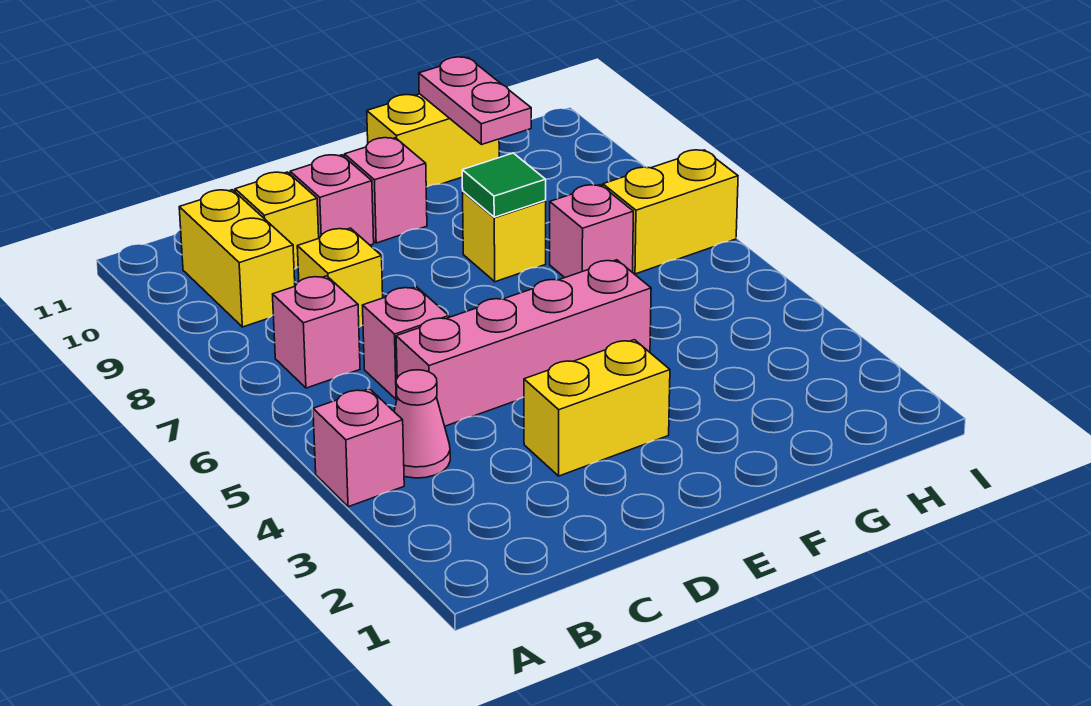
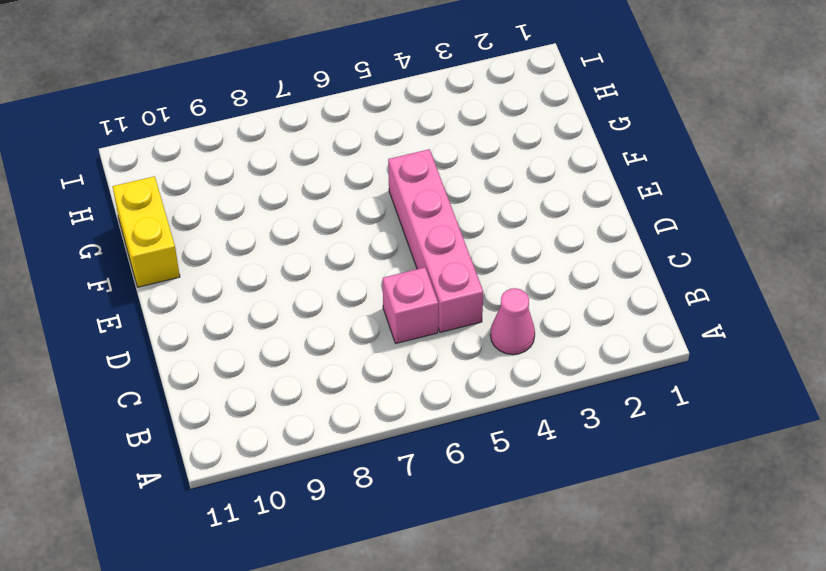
none -> pink brick A4 level 1
none -> pink brick B7 level 1
none -> yellow brick B9:B10 level 1

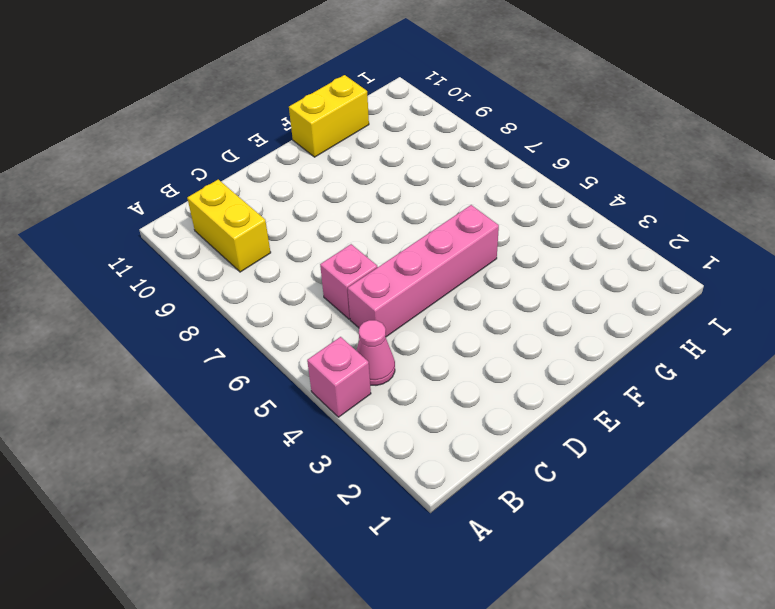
none -> pink brick B7 level 1
none -> yellow brick C8 level 1
none -> yellow brick C10 level 1

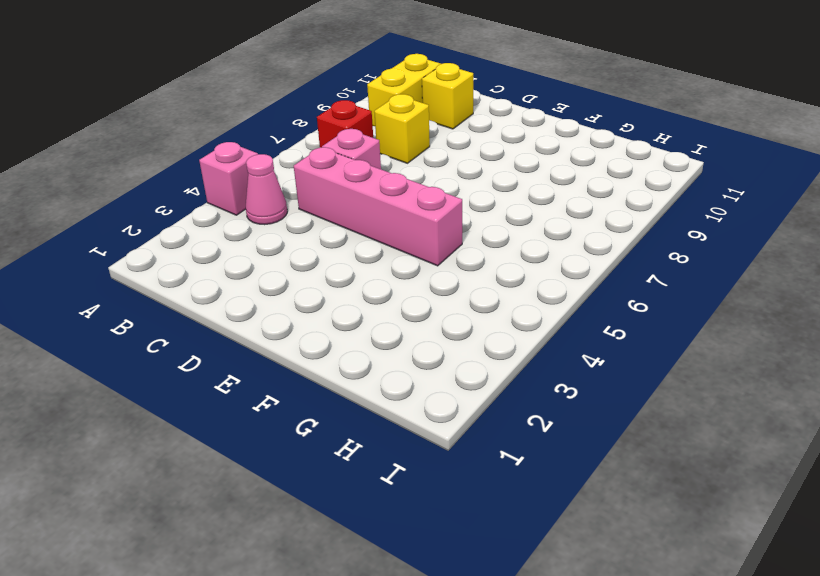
red brick B7 level 1 -> pink brick B7 level 1
none -> yellow brick D3:E3 level 1
none -> pink brick D10 level 1
none -> pink brick E10 level 1

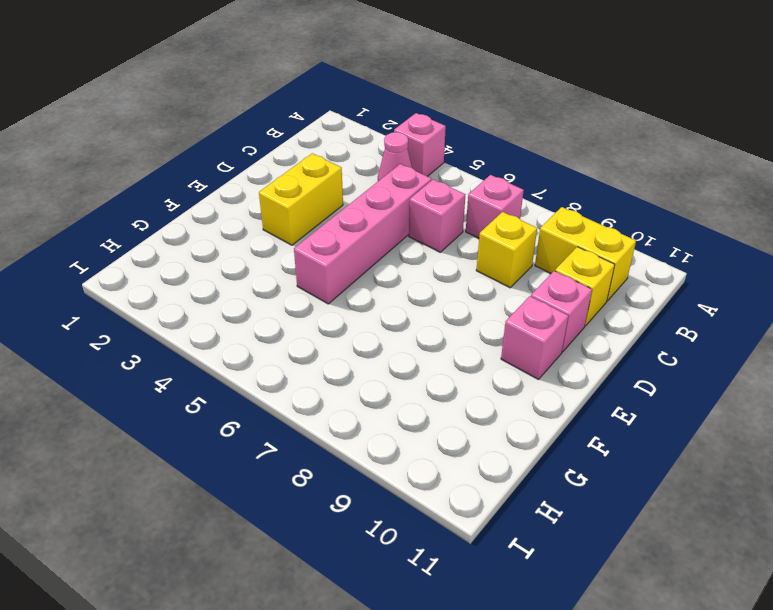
none -> yellow brick F8 level 1
none -> yellow brick F11:G11 level 1
none -> pink brick G7 level 1

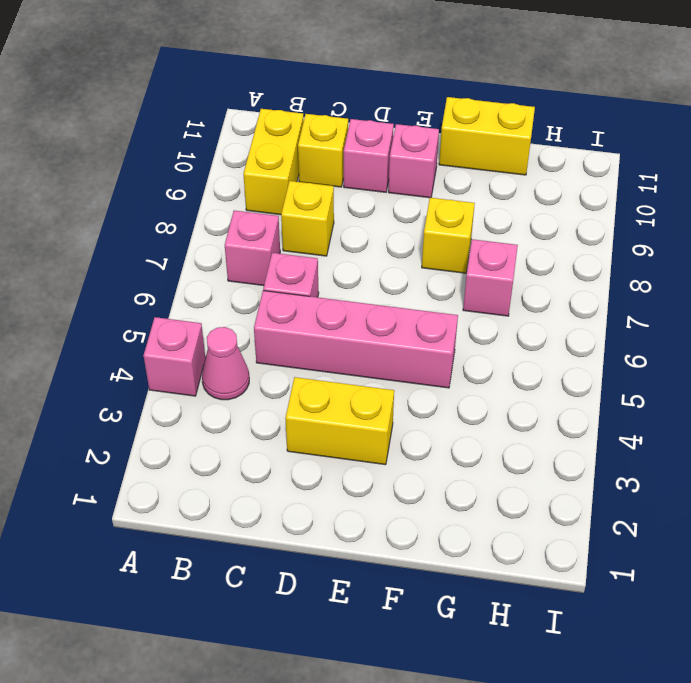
none -> yellow brick H7:I7 level 1
none -> green tile F8 level 2
none -> pink plate G10:G11 level 2

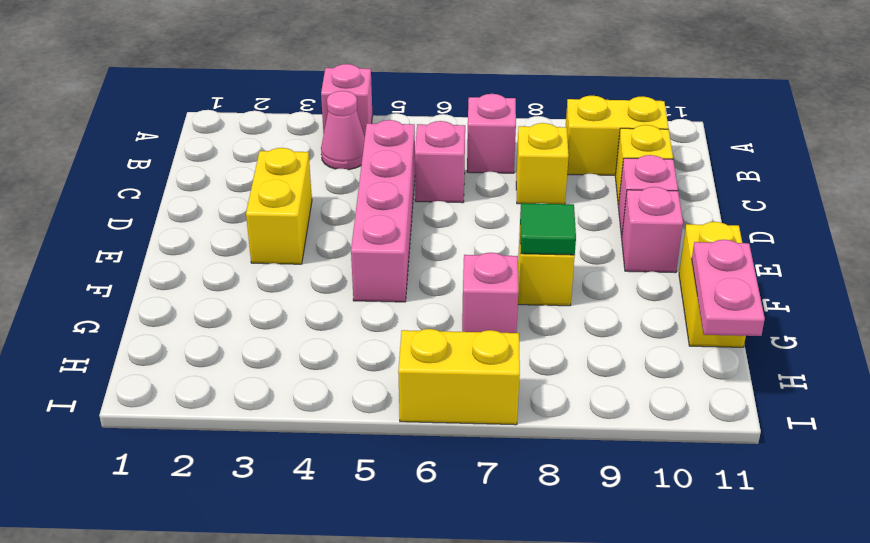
pink plate G11:H11 level 2 -> pink plate G10:G11 level 2
yellow brick I6:I7 level 1 -> yellow brick H7:I7 level 1

